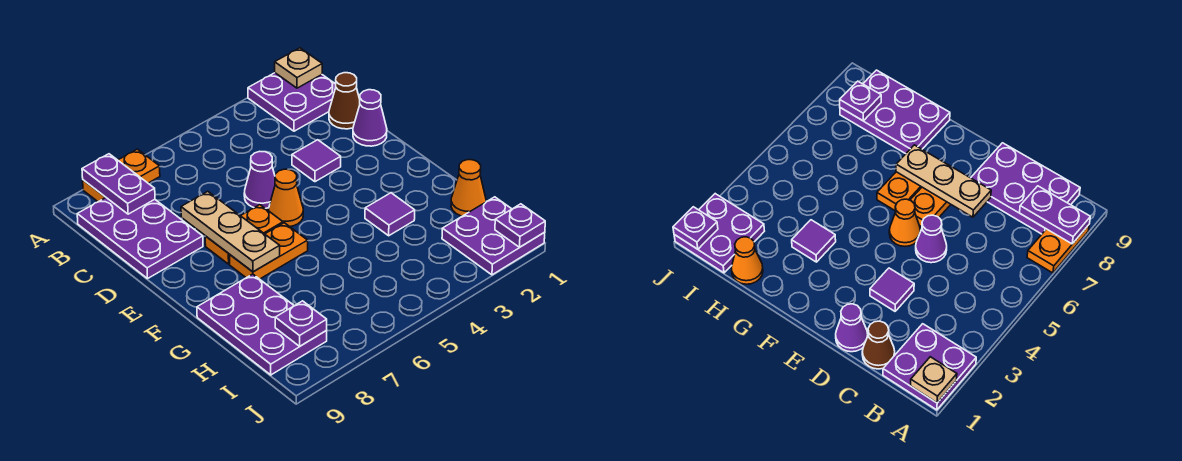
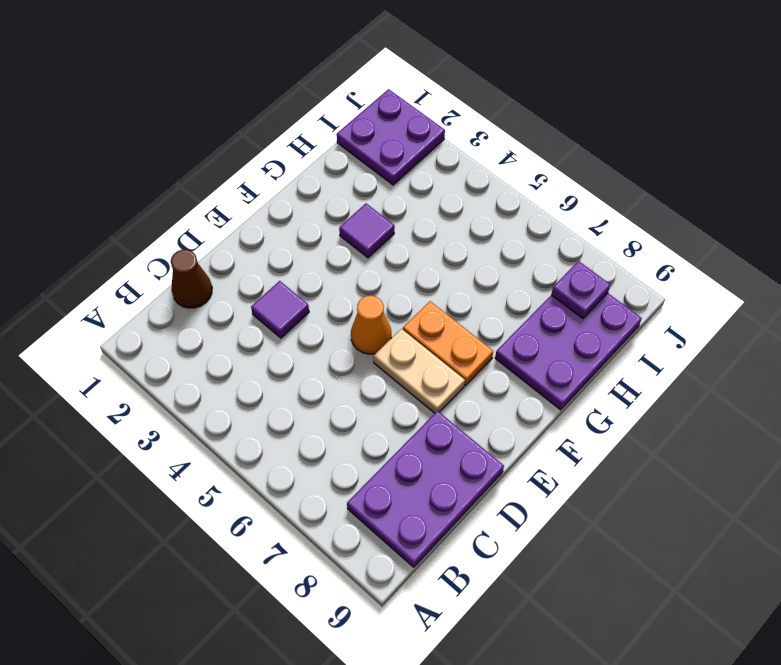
tan plate E6:E7 level 1 -> orange plate E6:E7 level 1
none -> purple plate A1:B2 level 1
none -> orange plate A7:A8 level 1
none -> purple cone D1 level 1

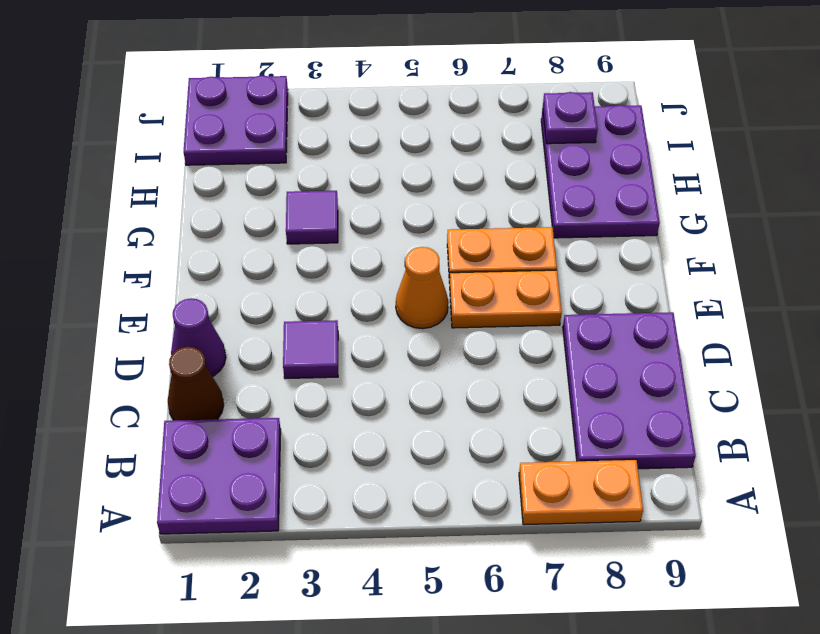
none -> purple cone D5 level 1
none -> orange cone H1 level 1
none -> tan plate A1 level 2

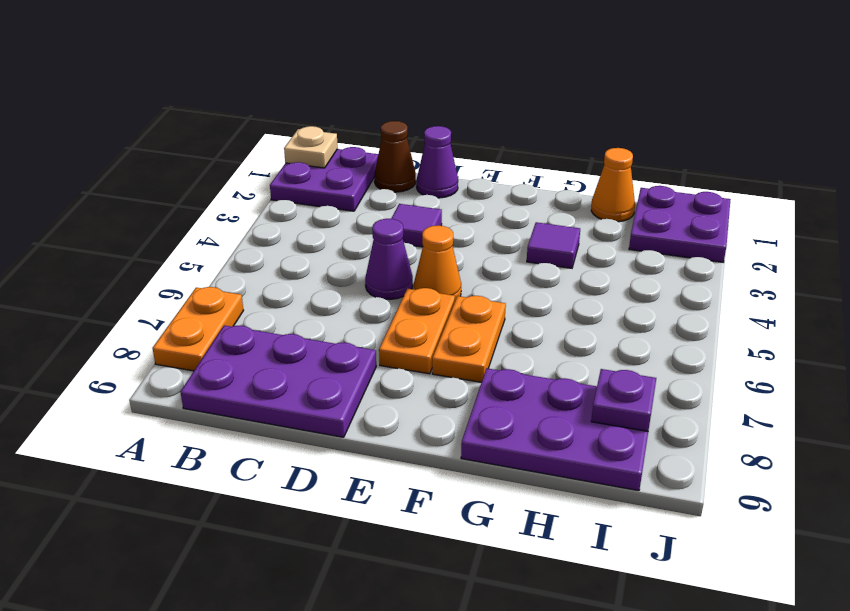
none -> purple plate A8:B8 level 2
none -> tan plate D7:F7 level 2
none -> purple plate J1 level 2

